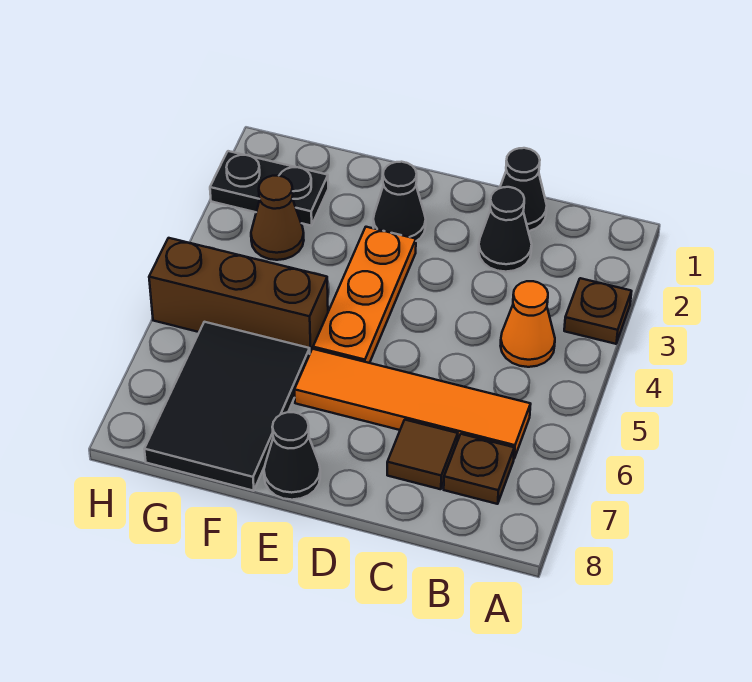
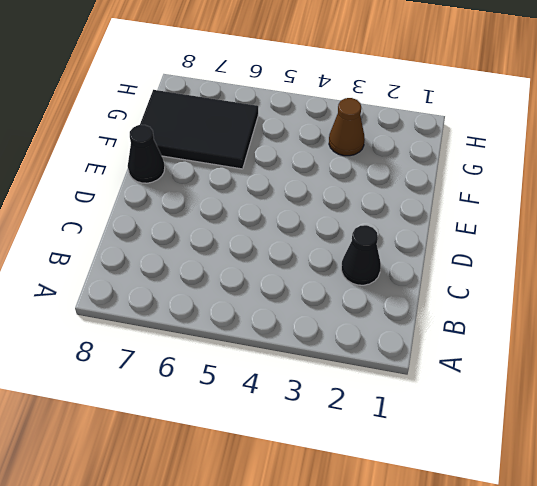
none -> brown plate A3 level 1
none -> orange cone B4 level 1
none -> orange tile B6:E6 level 1

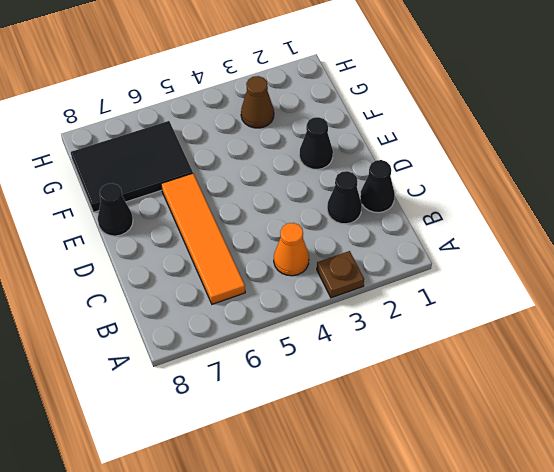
none -> brown plate B7 level 1
none -> brown tile C7 level 1
none -> orange plate E3:E5 level 1

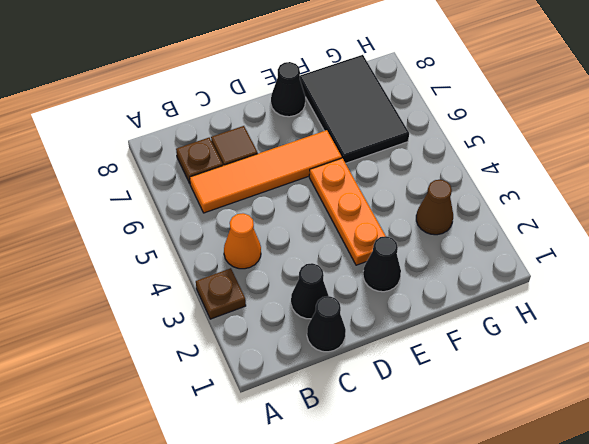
none -> brown brick F5:H5 level 1
none -> black plate G2:H2 level 1

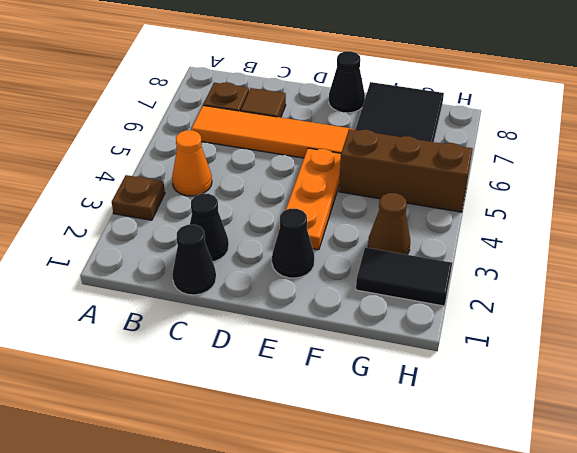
black tile G2:H2 level 1 -> black plate G2:H2 level 1

